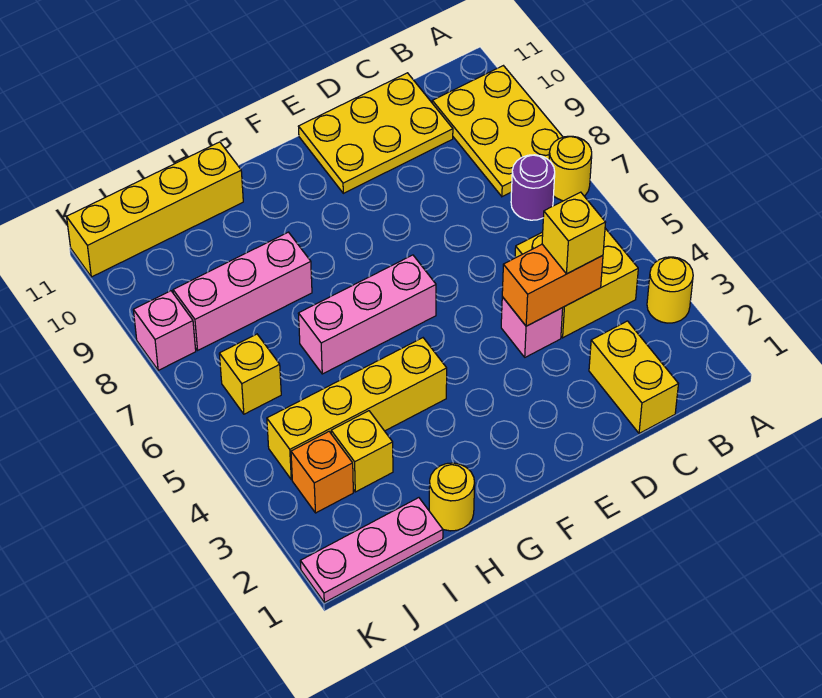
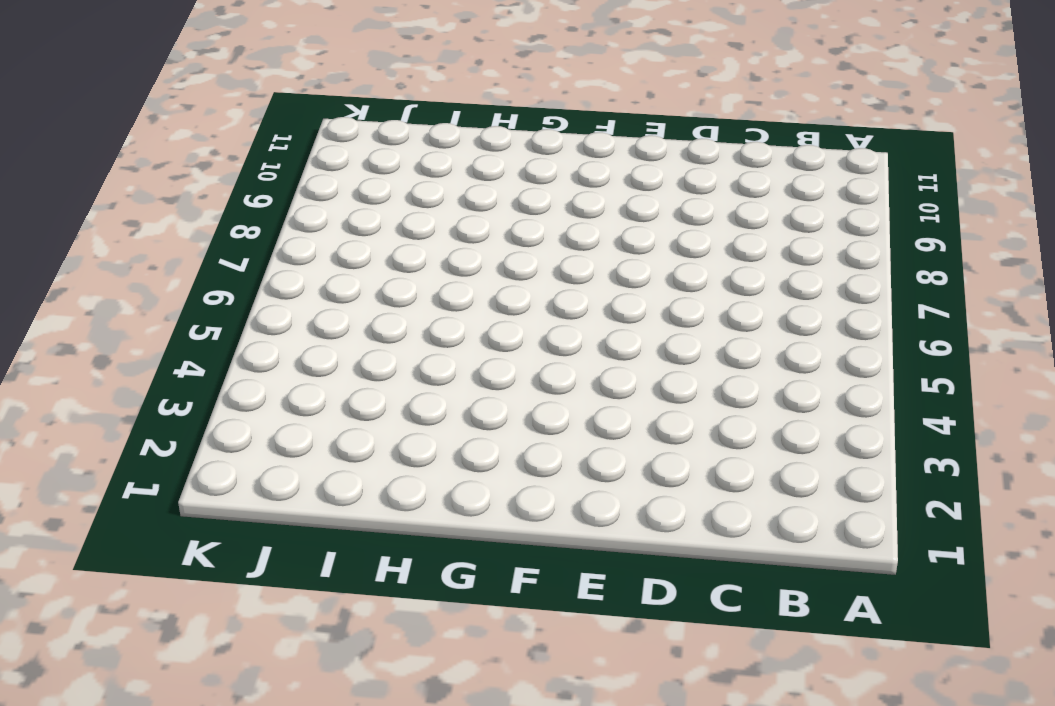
none -> yellow round brick A3 level 1
none -> yellow round brick A7 level 1
none -> yellow plate A8:B10 level 1

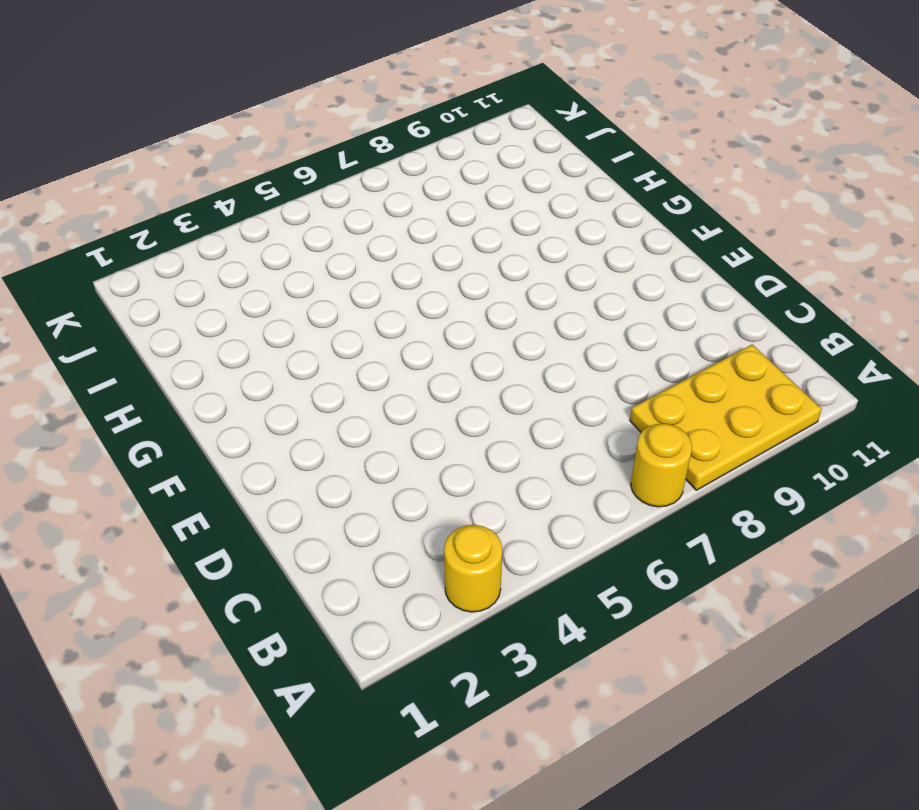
none -> yellow brick B4:C5 level 1
none -> purple round brick B7 level 1
none -> yellow brick C1:C2 level 1

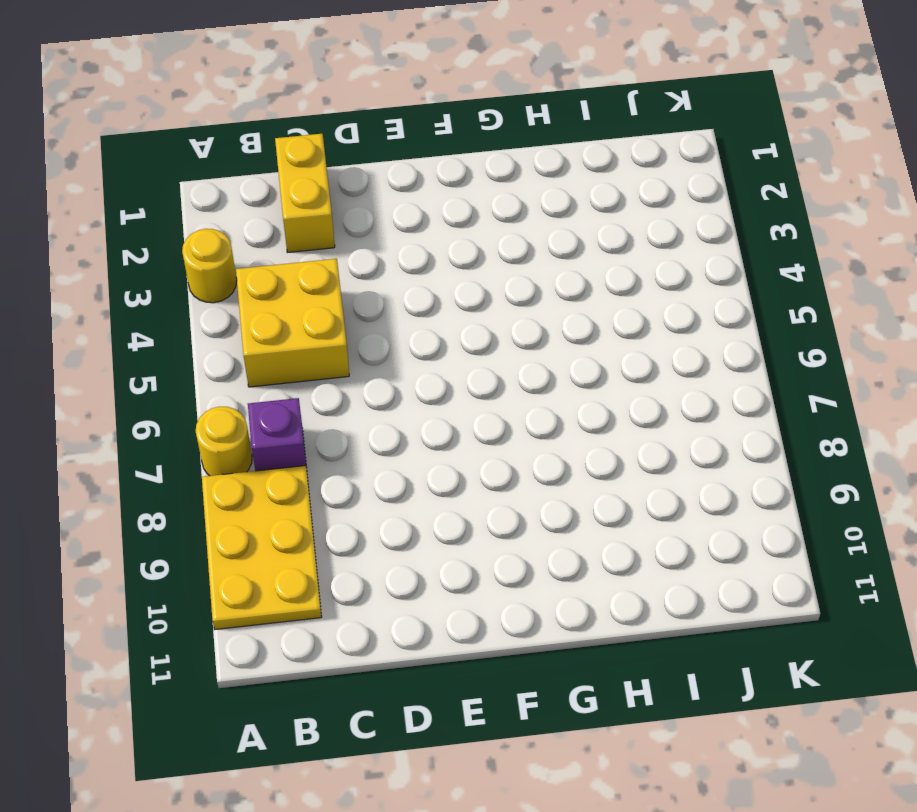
purple brick B7 level 1 -> purple round brick B7 level 1
none -> yellow plate C10:E11 level 1
none -> pink brick D4 level 1
none -> pink brick F6:H6 level 1

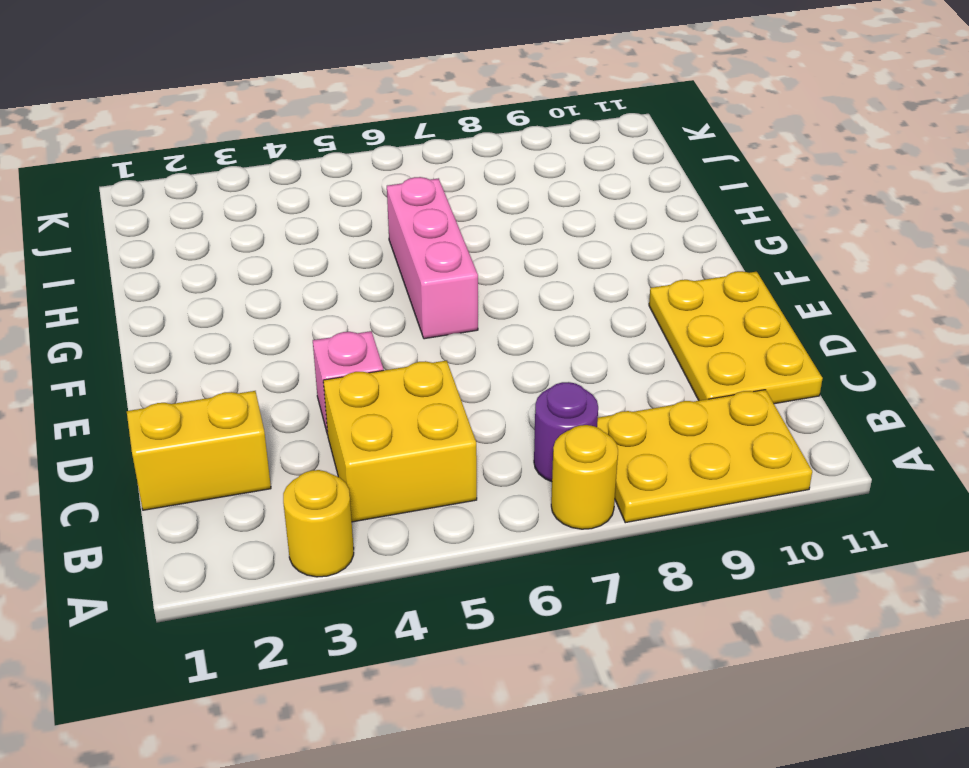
none -> yellow brick G4:J4 level 1
none -> yellow round brick H1 level 1
none -> pink brick H8:J8 level 1

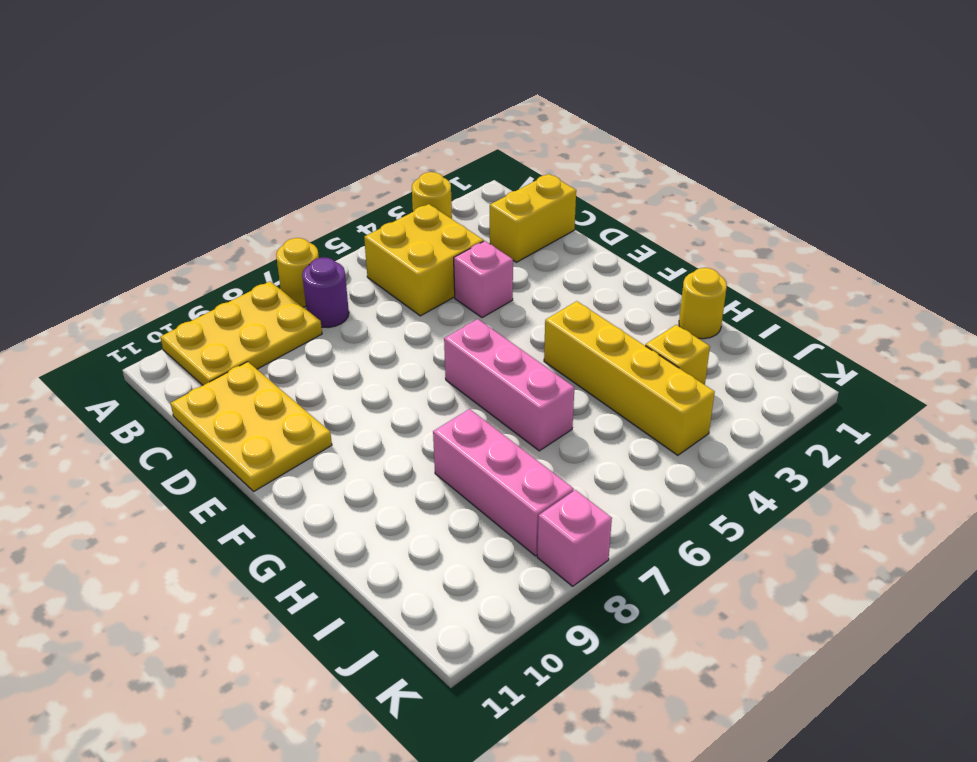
none -> yellow brick H11:K11 level 1
none -> pink plate I1:K1 level 1
none -> orange brick J3 level 1

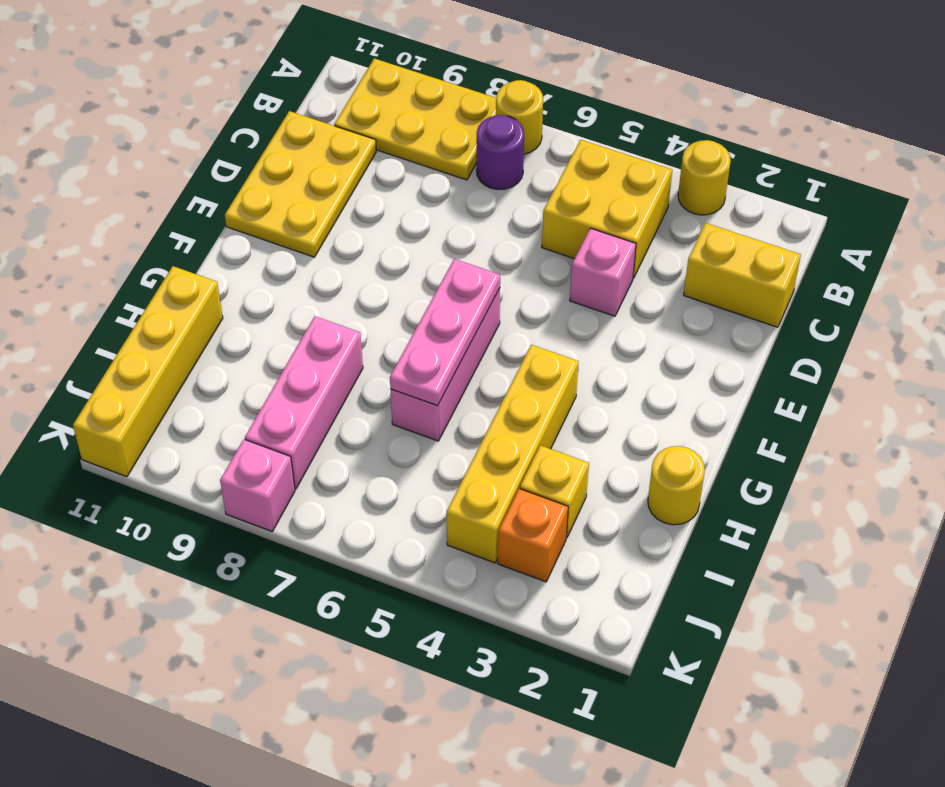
pink plate F6:H6 level 2 -> pink plate I1:K1 level 1
none -> yellow brick J6 level 1
none -> orange brick C4:D4 level 2
none -> yellow brick C4 level 3

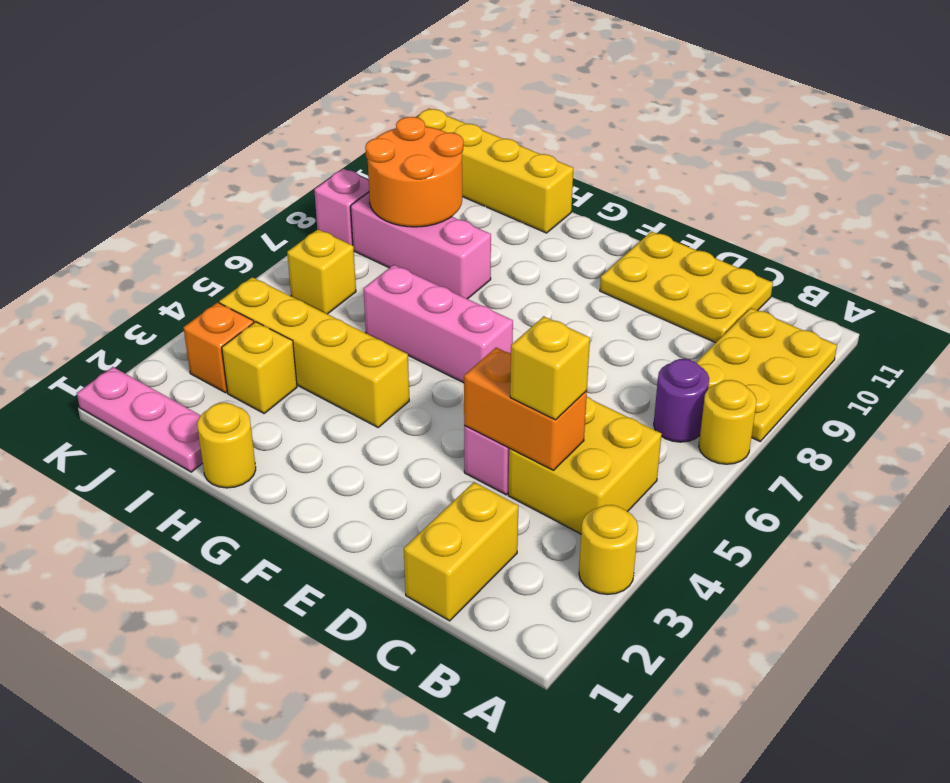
orange round brick I8:J9 level 2 -> none

